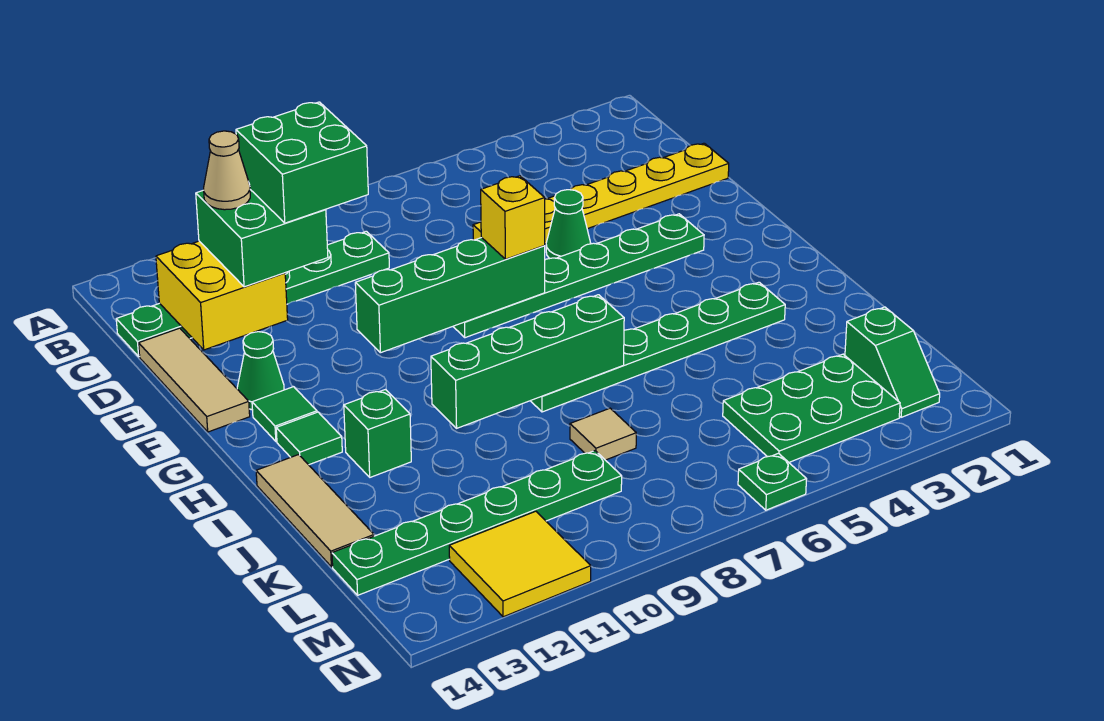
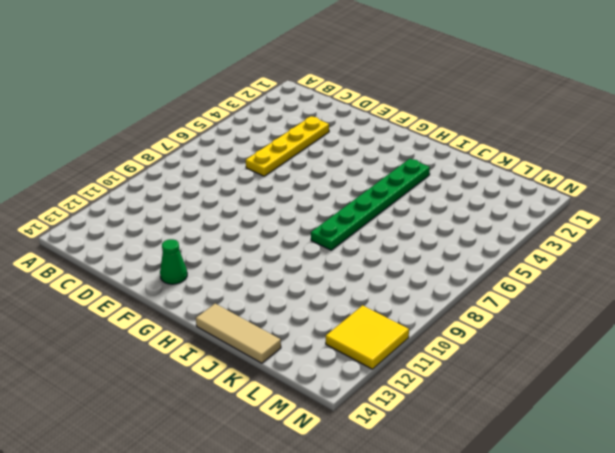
yellow plate D3:D6 level 1 -> yellow plate D1:D6 level 1
none -> green plate C9:C14 level 1
none -> tan tile D14:F14 level 1
none -> green cone E5 level 1

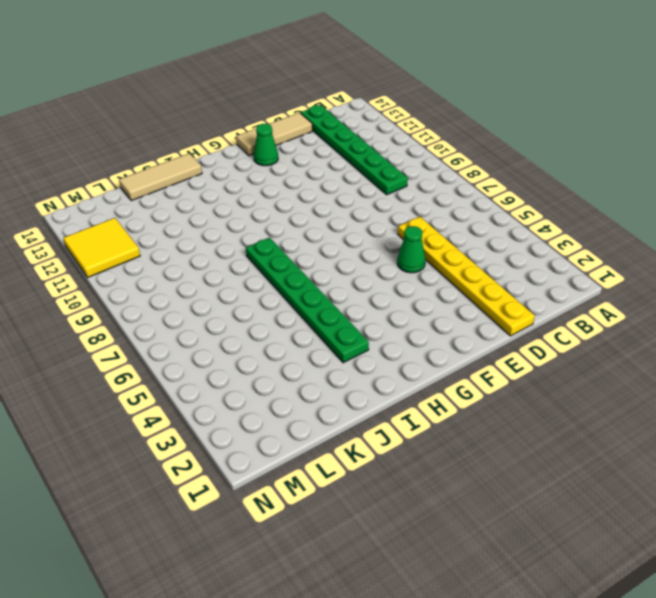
none -> green plate F3:F8 level 1
none -> green tile G13 level 1
none -> green tile H13 level 1

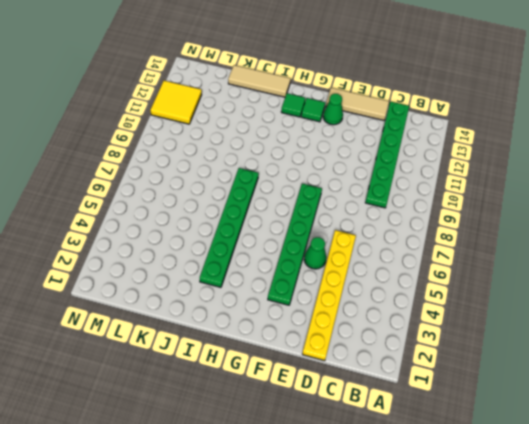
none -> green brick I12 level 1
none -> tan tile K8 level 1
none -> green slope L2:M2 level 1 top L

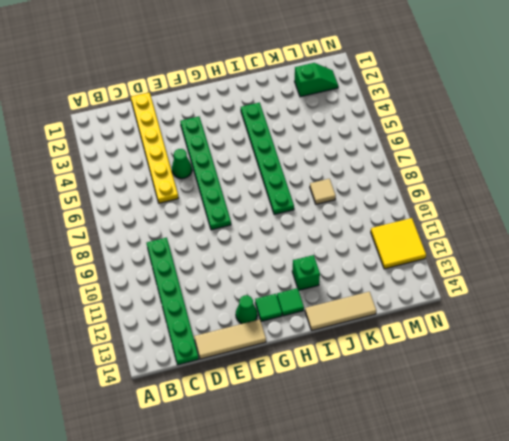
none -> green plate L3:M5 level 1
none -> green plate L9:L14 level 1
none -> green plate N6 level 1

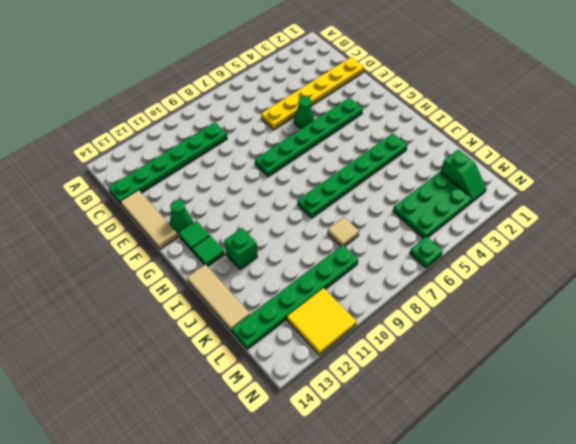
none -> yellow brick C12:D13 level 2
none -> green brick F7:F10 level 2
none -> green brick I7:I10 level 2

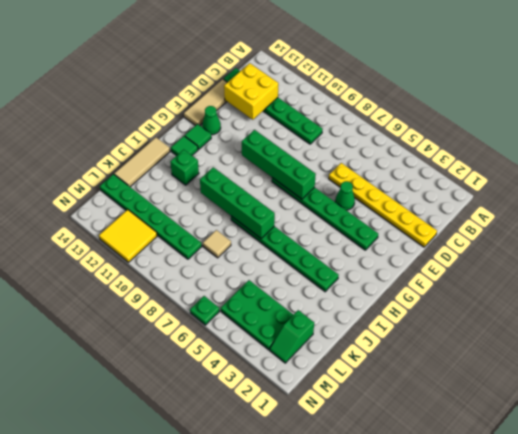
none -> green brick C11:D12 level 3
none -> yellow brick F7 level 3
none -> green brick C10:D11 level 4

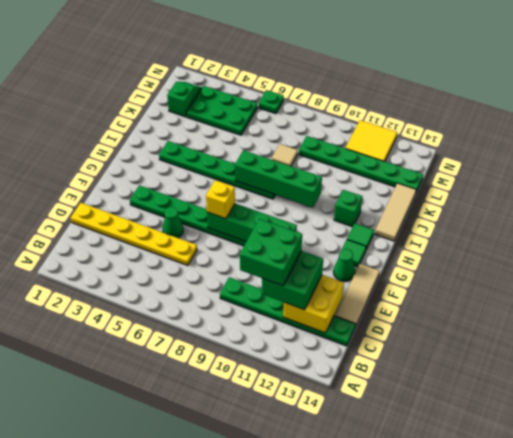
none -> tan cone C12 level 4

